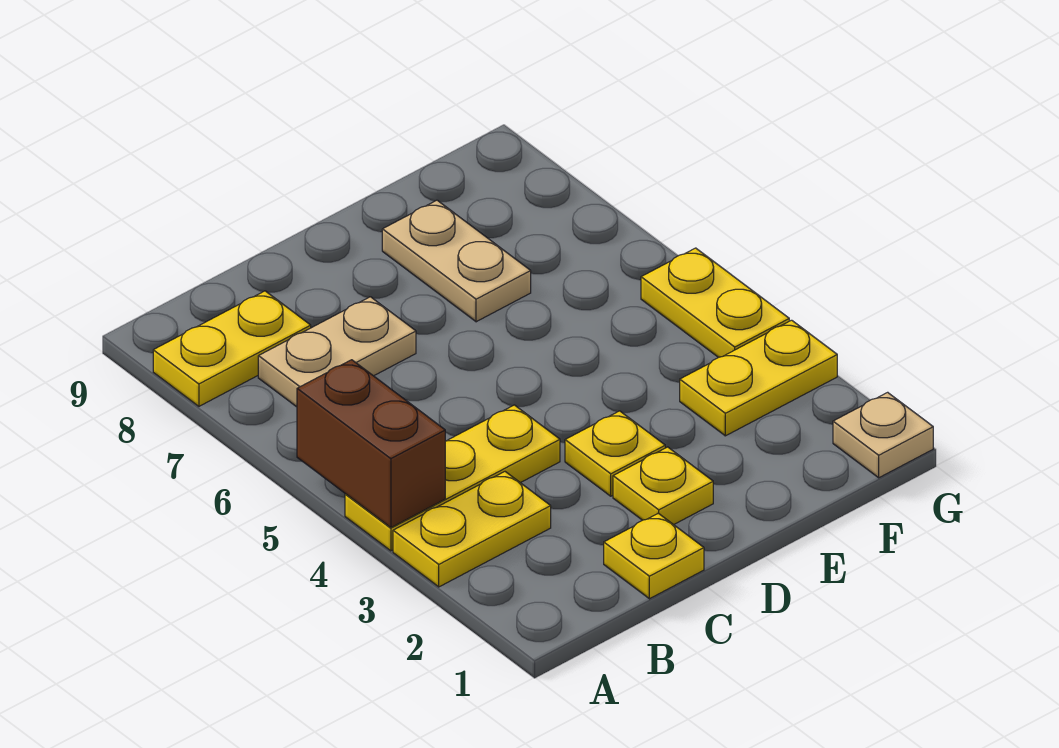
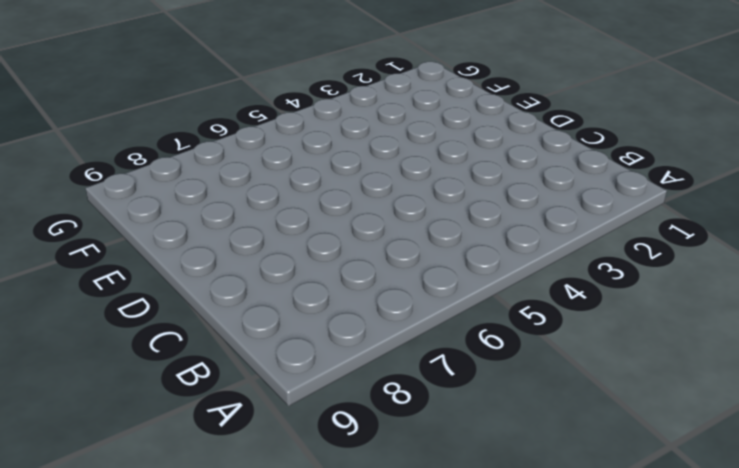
none -> yellow plate A3:B3 level 1
none -> yellow plate A4:C4 level 1
none -> yellow plate A8:B8 level 1

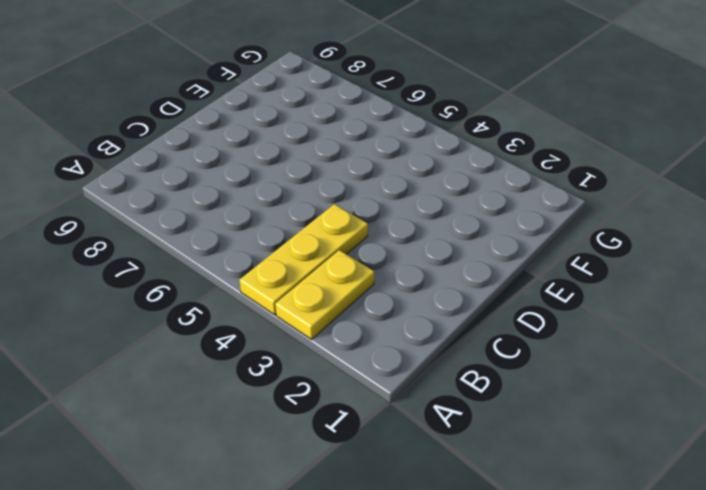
none -> yellow plate A8:B8 level 1
none -> tan plate B7:C7 level 1
none -> yellow plate C1 level 1

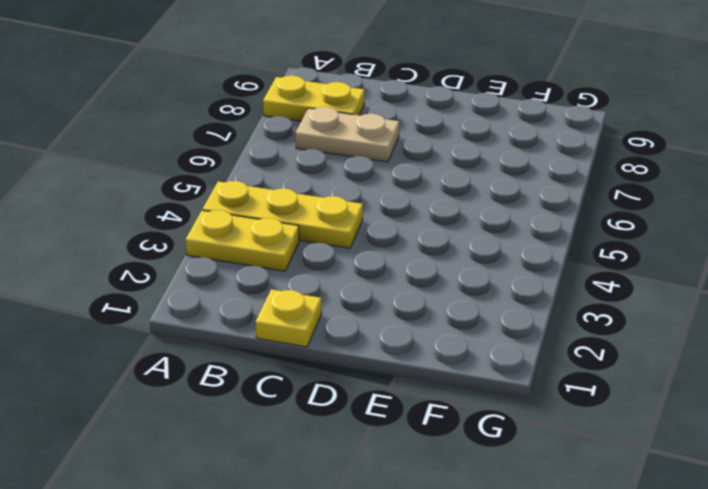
none -> yellow plate D2 level 1
none -> yellow plate D3 level 1
none -> tan plate E7:E8 level 1

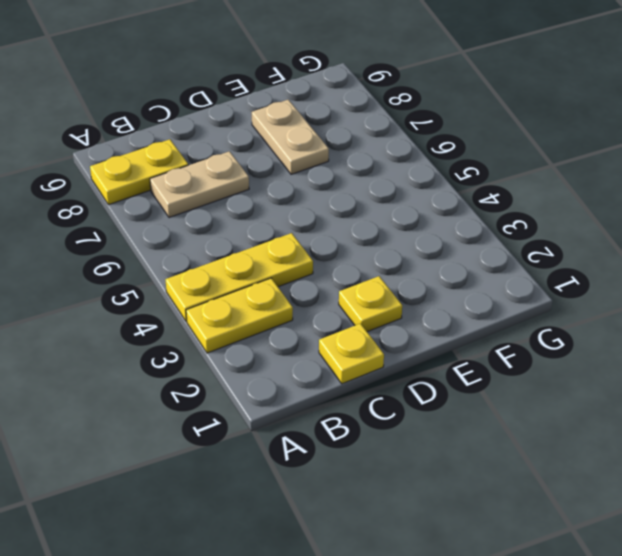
none -> yellow plate D3 level 1
none -> yellow plate F3:G3 level 1
none -> tan plate G1 level 1

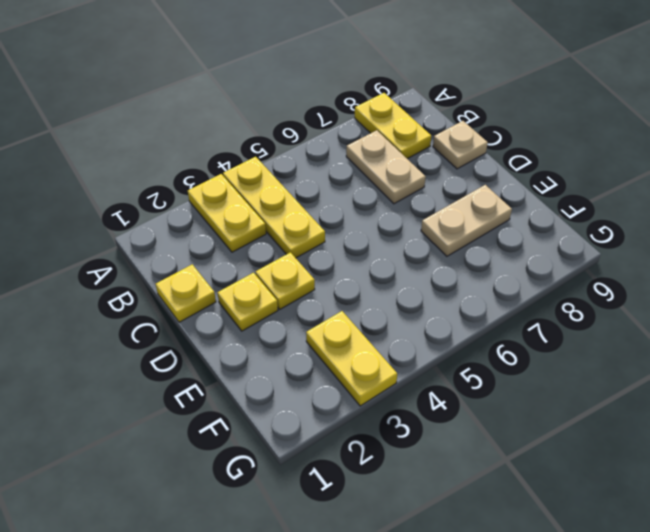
tan plate C9 level 1 -> tan plate G1 level 1
none -> yellow plate G4:G5 level 1
none -> brown brick A4:A5 level 2

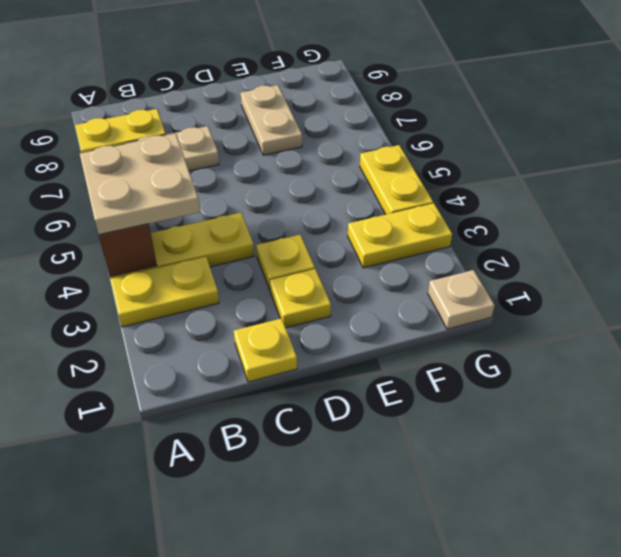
tan plate A4:B5 level 3 -> none

